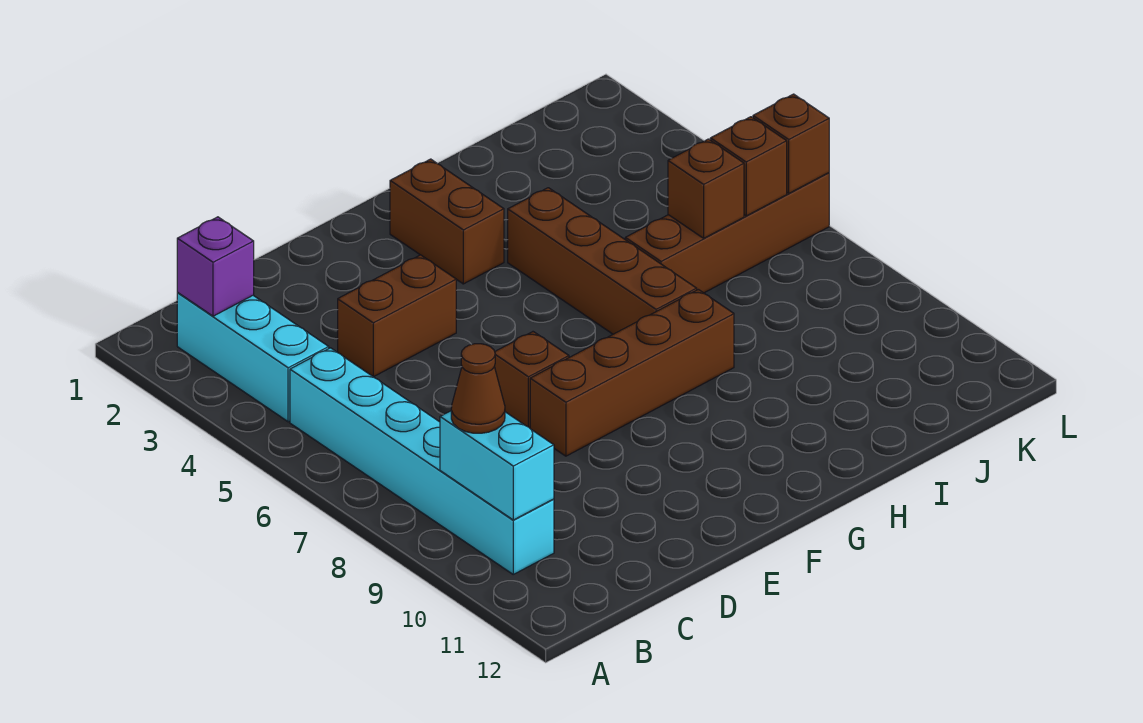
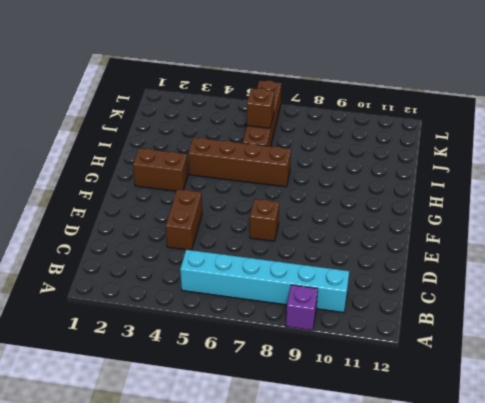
purple brick A9 level 1 -> purple brick B2 level 2
none -> cyan brick B2:B4 level 1
none -> brown brick E8:H8 level 1
none -> cyan brick B9:B10 level 2

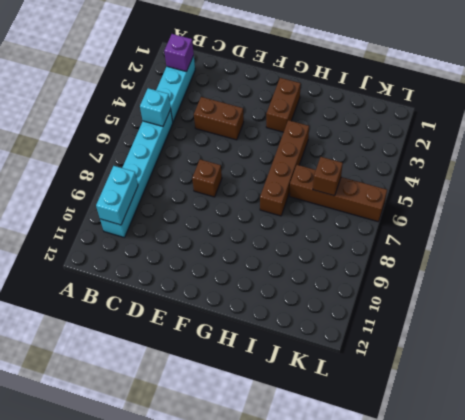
cyan brick B5 level 2 -> none
none -> brown brick E8:H8 level 1
none -> brown brick K6 level 2
none -> brown brick L6 level 2

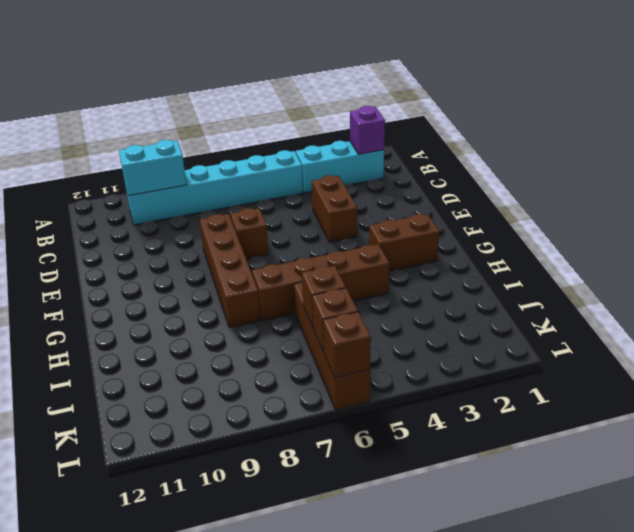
none -> brown cone B9 level 3

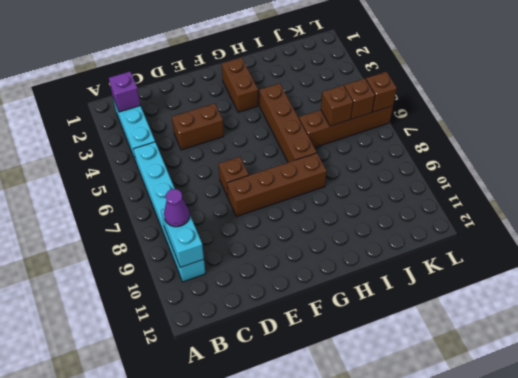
purple cone B9 level 3 -> brown cone B9 level 3

